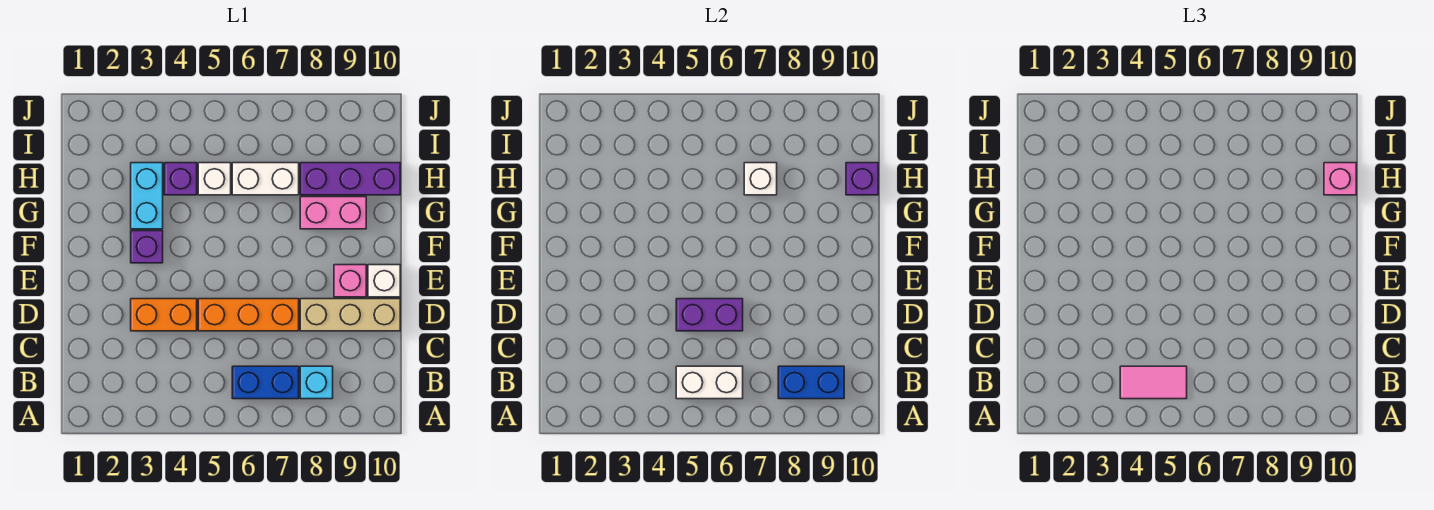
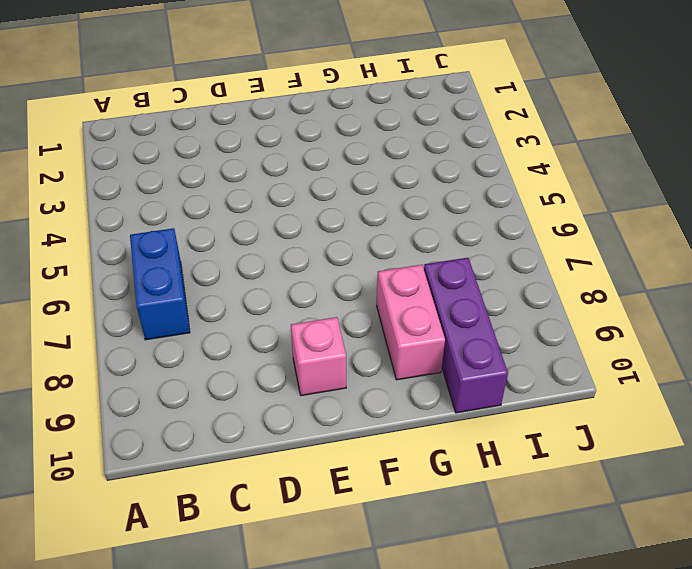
none -> cyan brick B8 level 1
none -> orange brick D3:D4 level 1
none -> orange brick D5:D7 level 1

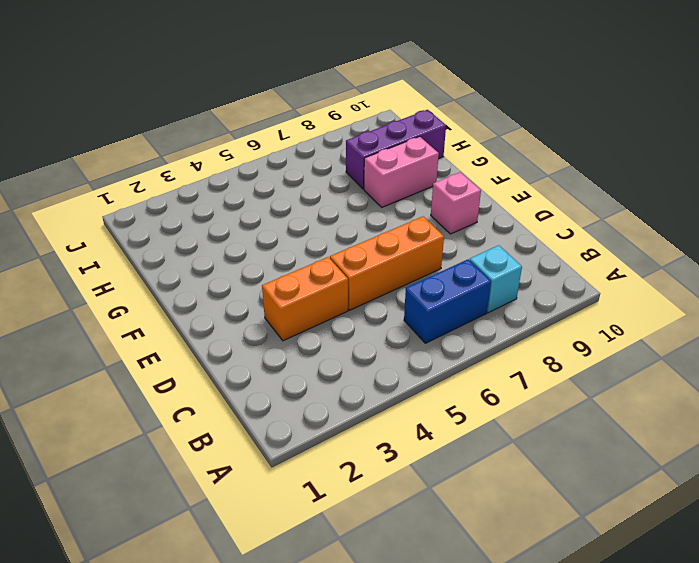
none -> tan brick D8:D10 level 1
none -> white brick E10 level 1
none -> purple brick F3 level 1

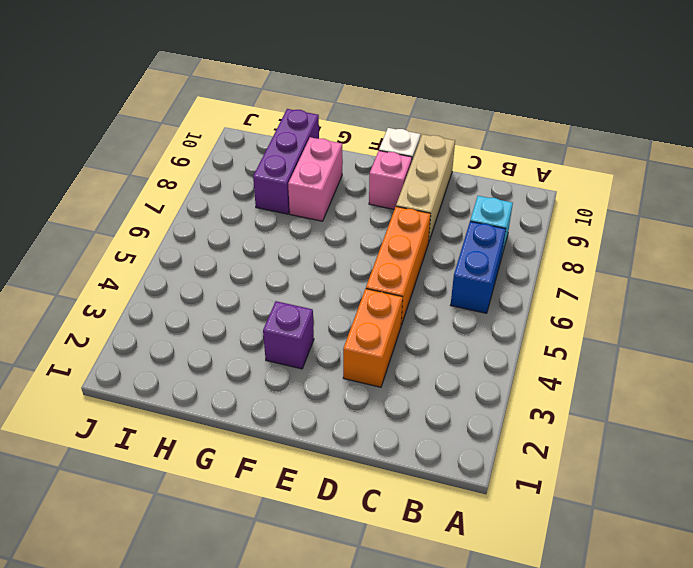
none -> cyan brick G3:H3 level 1
none -> purple brick H4 level 1
none -> white brick H5 level 1

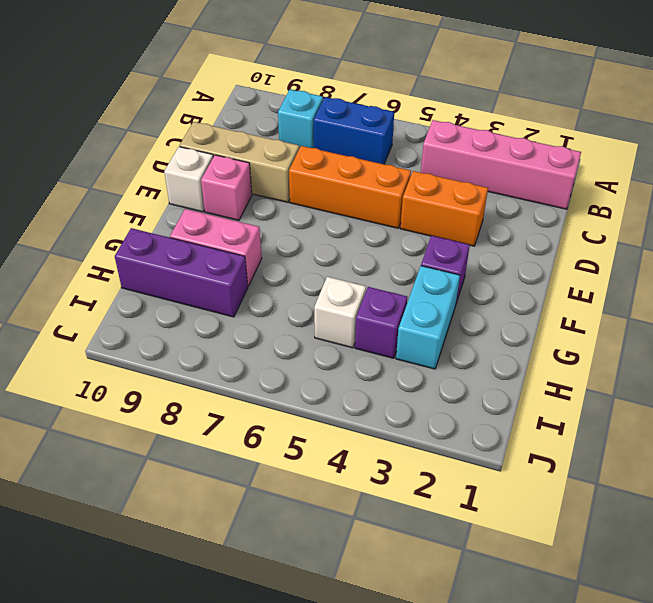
pink brick B1:B4 level 1 -> none
none -> white brick H6:H7 level 1
none -> white brick B5:B6 level 2
none -> blue brick B8:B9 level 2

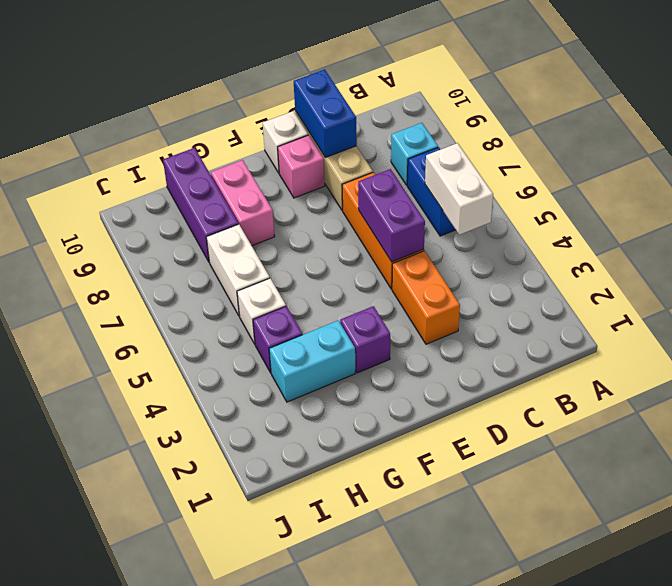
blue brick D9:D10 level 2 -> blue brick B8:B9 level 2
none -> white brick H7 level 2
none -> purple brick H10 level 2
none -> pink tile B4:B5 level 3

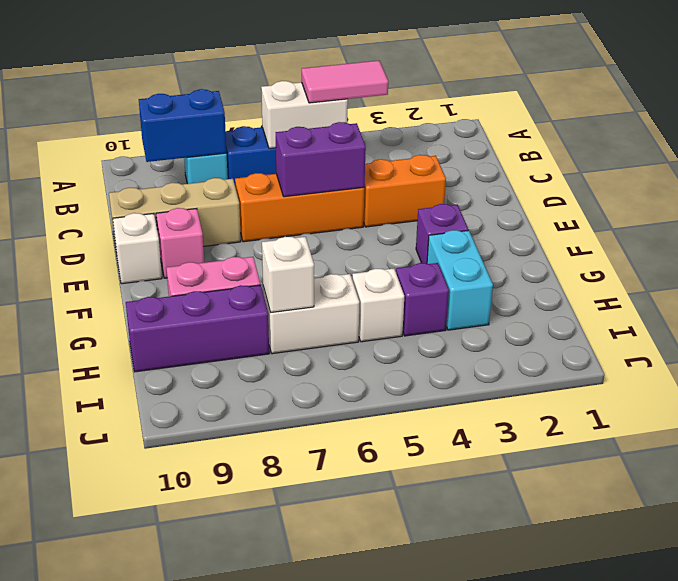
none -> purple brick H10 level 2
none -> pink brick H10 level 3

